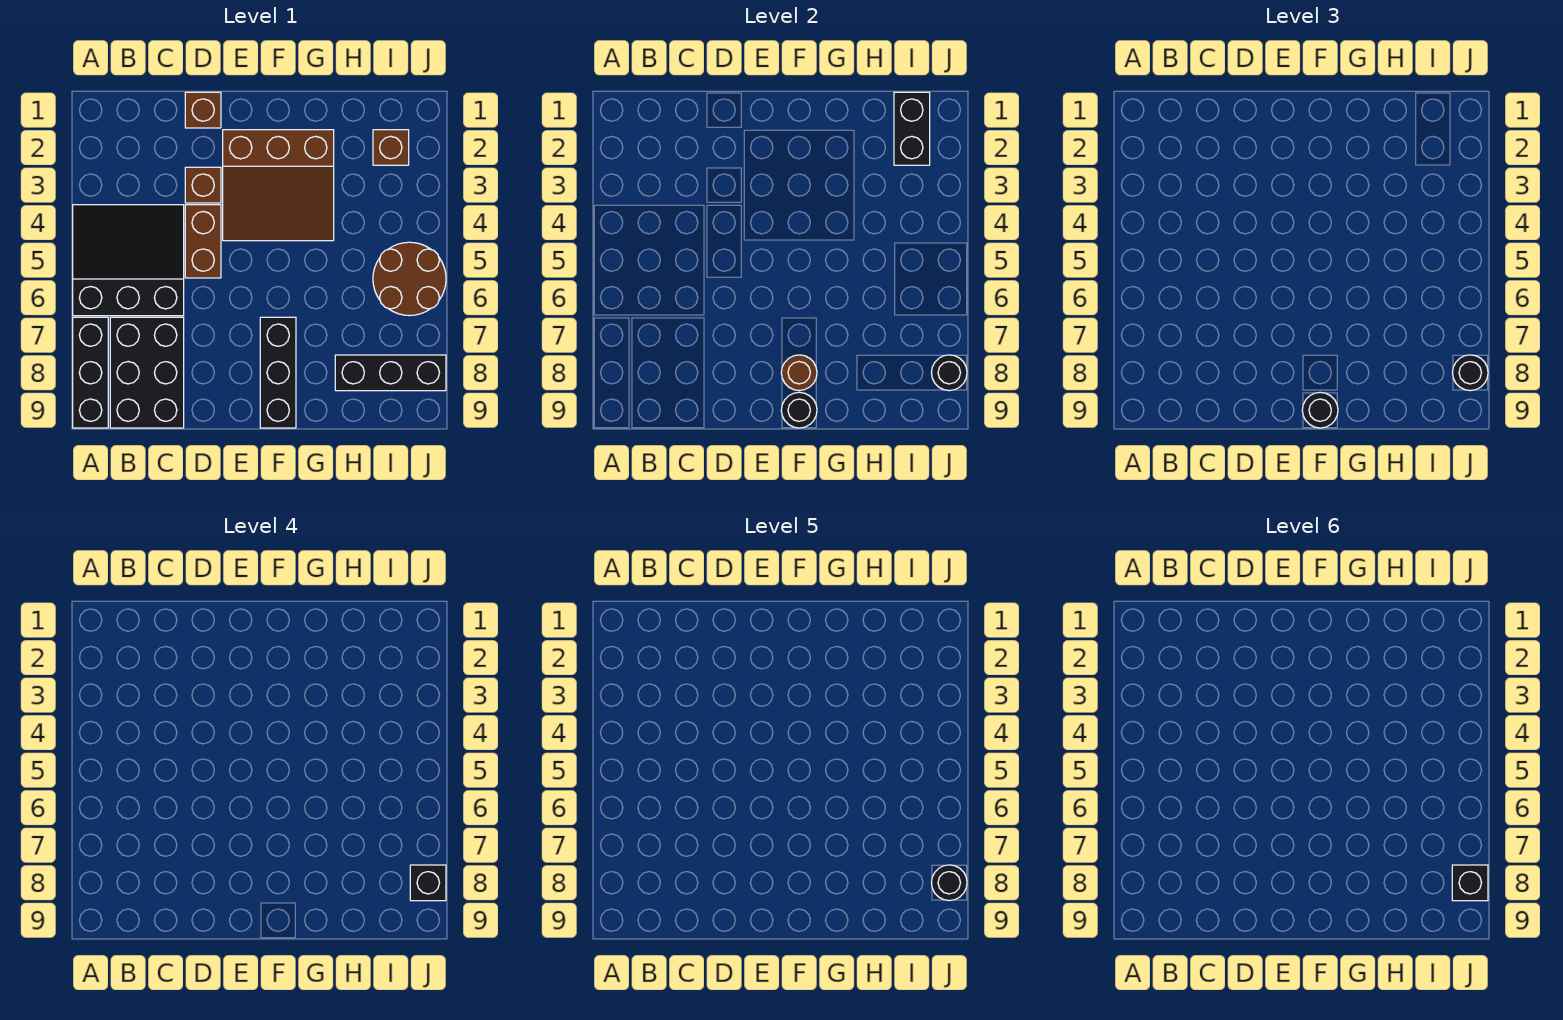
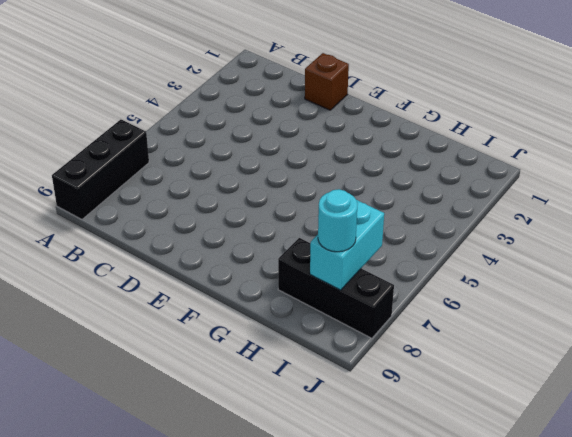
cyan brick I7:I8 level 2 -> none
cyan round brick I8 level 3 -> none
none -> black slope A4:C6 level 1 top 6
none -> black brick B7:C9 level 1
none -> brown brick D3 level 1

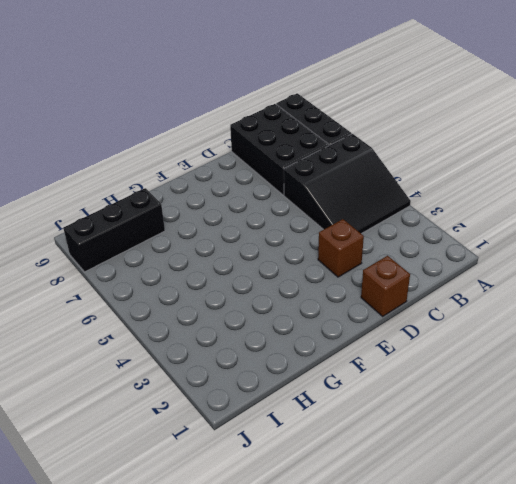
none -> brown brick D4:D5 level 1
none -> brown slope E2:G4 level 1 top 2
none -> black brick F7:F9 level 1

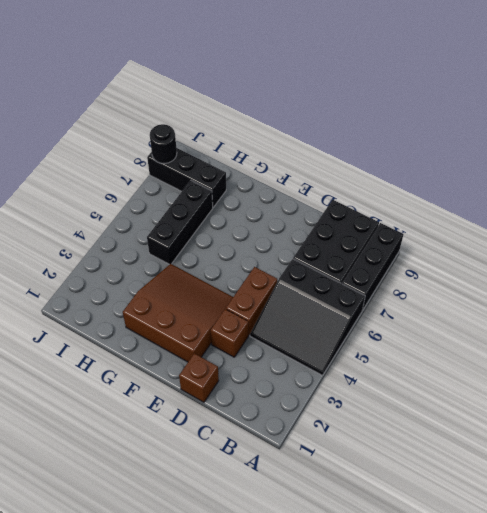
black brick H5:H7 level 1 -> black brick F7:F9 level 1
none -> brown brick I2 level 1
none -> brown round brick I5:J6 level 1
none -> brown round brick F8 level 2

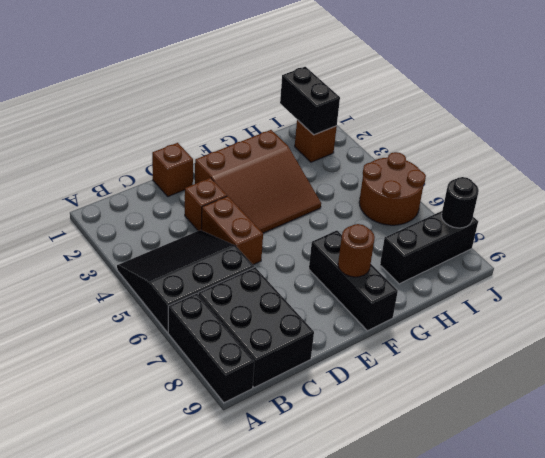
none -> black round brick F9 level 2
none -> black round brick F9 level 3
none -> black round brick J8 level 3

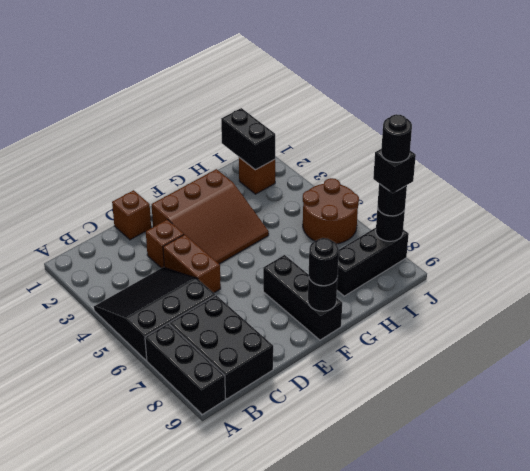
none -> brown round brick F8 level 2
none -> black brick J8 level 6

